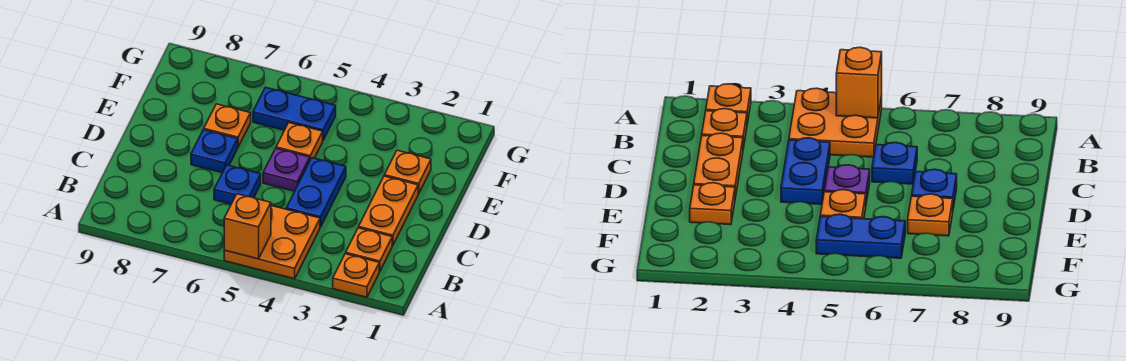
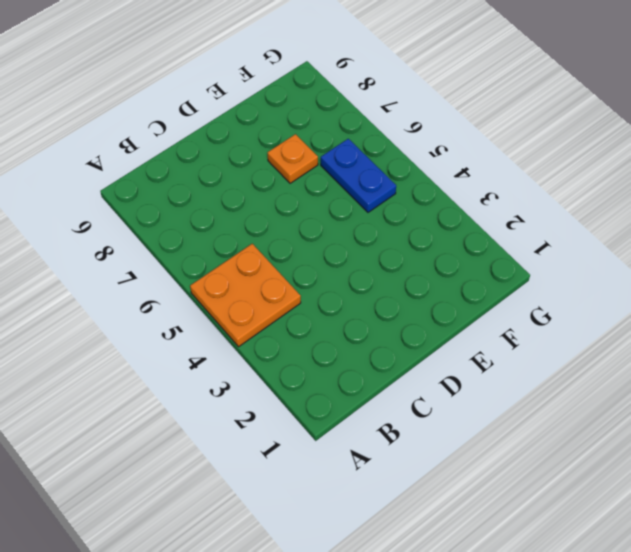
none -> orange plate A2 level 1
none -> orange plate B2 level 1
none -> orange plate C2:D2 level 1

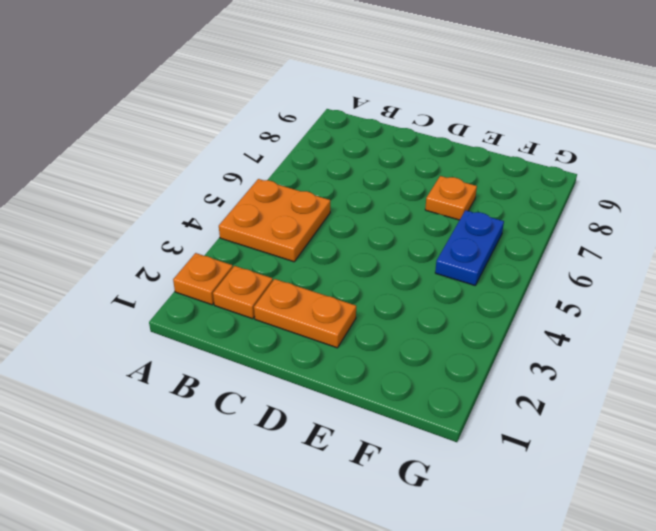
none -> blue plate C4:D4 level 1
none -> blue plate C6 level 1
none -> purple plate D5 level 1

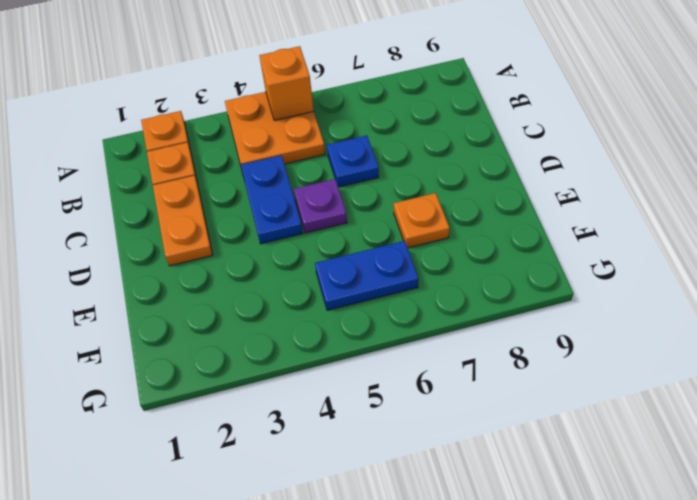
none -> blue plate D7 level 1
none -> orange plate E2 level 1
none -> orange plate E5 level 1

